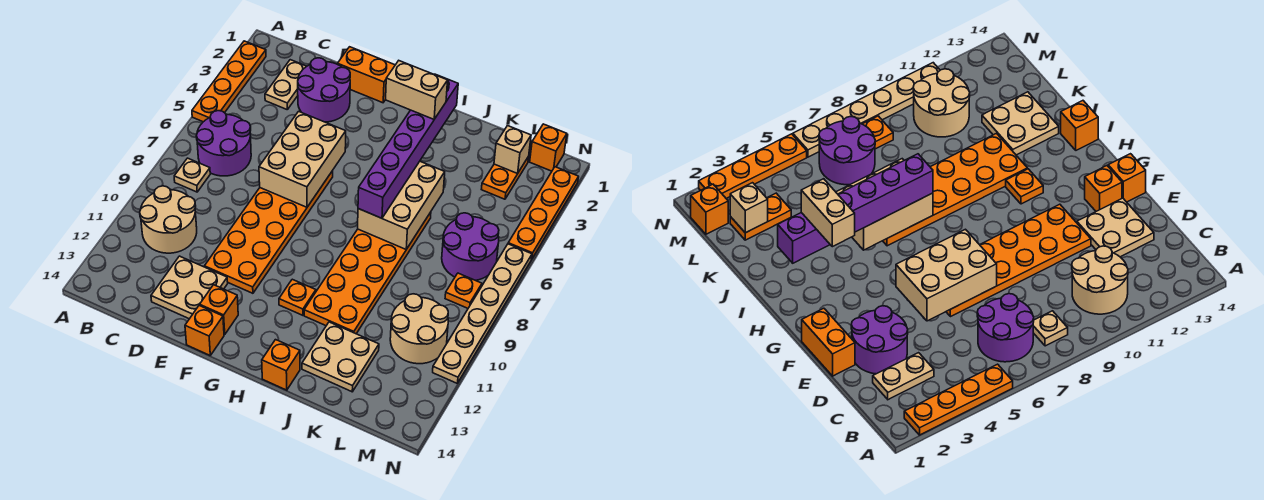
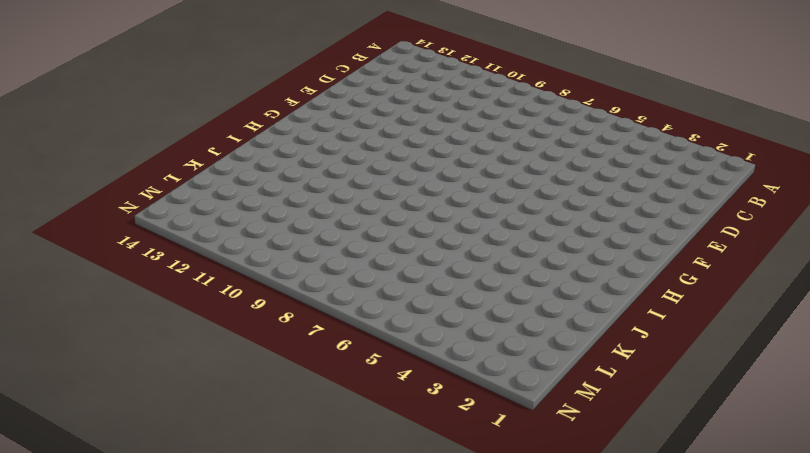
none -> orange plate A2:A5 level 1
none -> purple round brick B6:C7 level 1
none -> tan plate B8 level 1

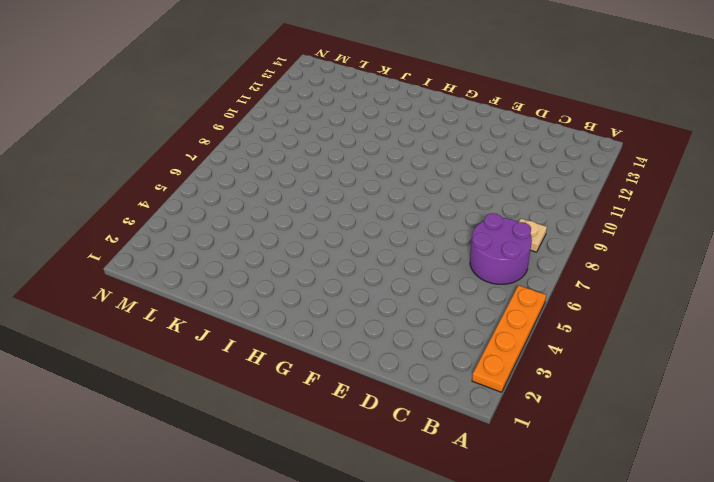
none -> tan round brick B10:C11 level 1
none -> tan plate C2:C3 level 1
none -> purple round brick D2:E3 level 1

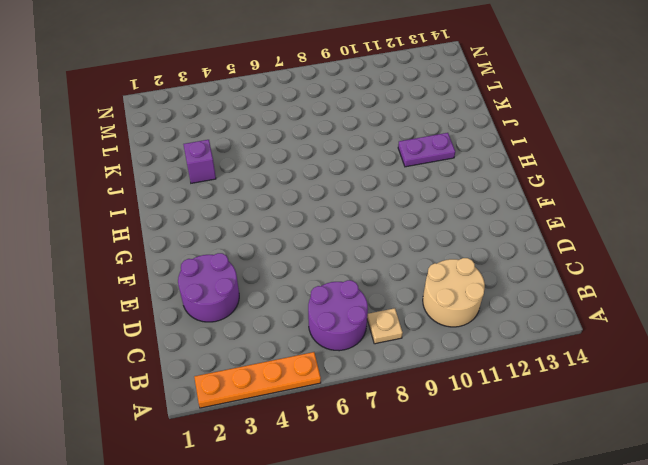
purple plate I11:I12 level 1 -> orange plate I6:J11 level 1
purple brick J3 level 1 -> none
none -> tan plate C2:C3 level 1
none -> tan plate D12:E13 level 1
none -> orange brick E1:F1 level 1

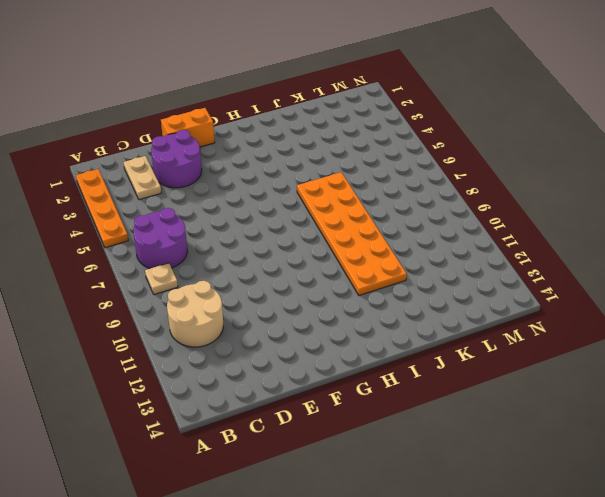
none -> tan plate D12:E13 level 1
none -> orange plate E6:F11 level 1
none -> orange brick F13 level 1

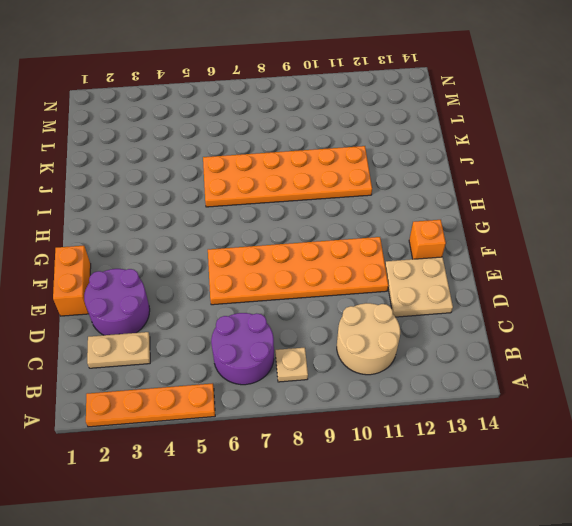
none -> orange brick F14 level 1
none -> orange plate H11 level 1
none -> orange brick I14 level 1

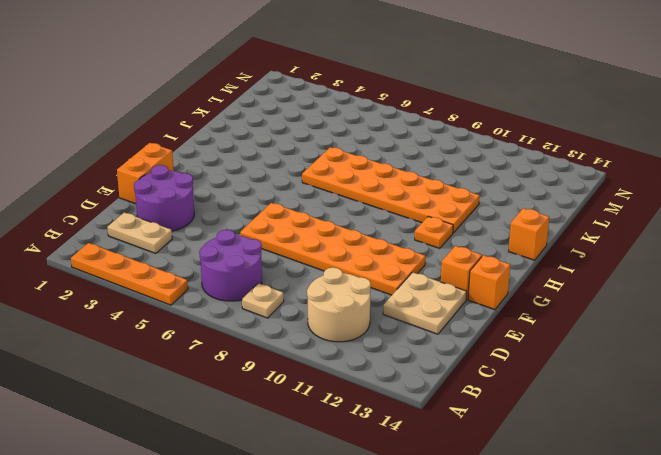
none -> tan plate J12:K13 level 1
none -> orange plate L2:L3 level 1
none -> purple round brick L6:M7 level 1

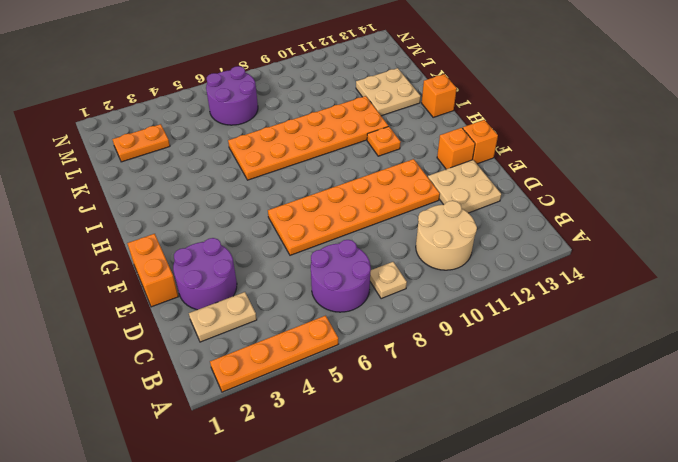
none -> tan round brick L10:M11 level 1
none -> orange brick M1 level 1
none -> orange plate M8 level 1

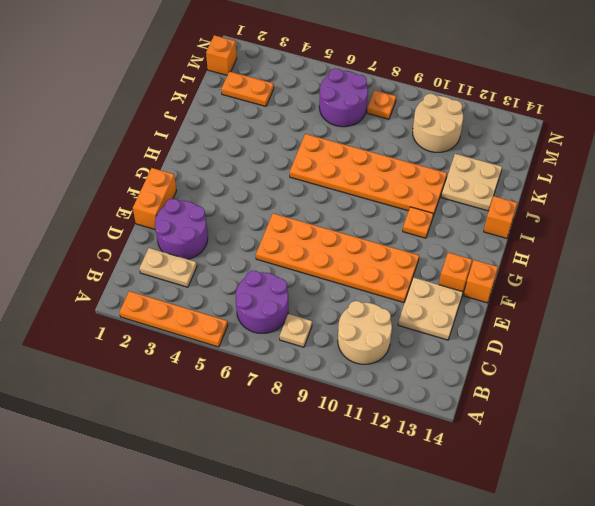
none -> orange plate N2:N5 level 1
none -> tan plate N6:N11 level 1
none -> tan brick E5:F7 level 2

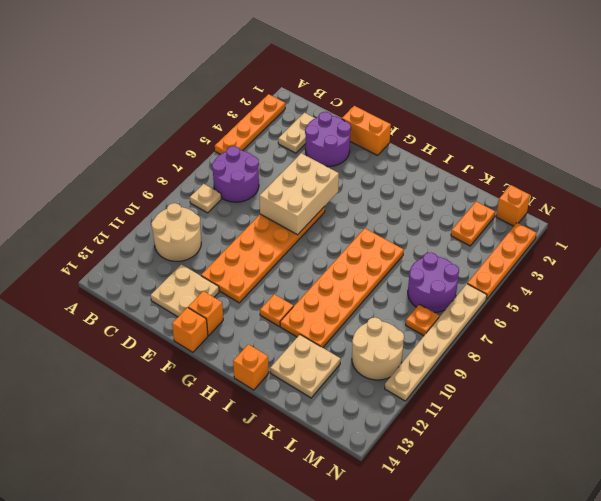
none -> tan brick I5:J7 level 2
none -> tan brick L2 level 2
none -> purple brick I2:I7 level 3

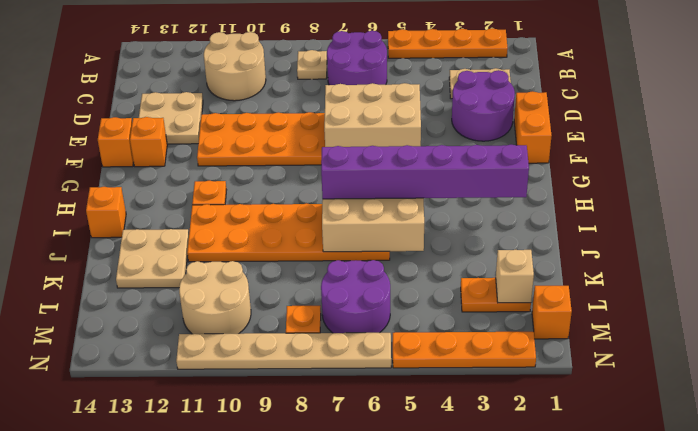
none -> tan brick H3:I3 level 4

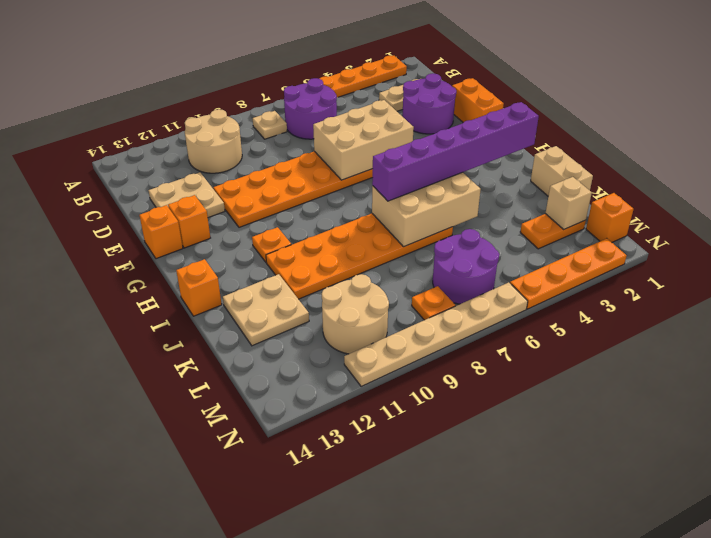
tan brick J1:K1 level 1 -> tan brick H3:I3 level 4

